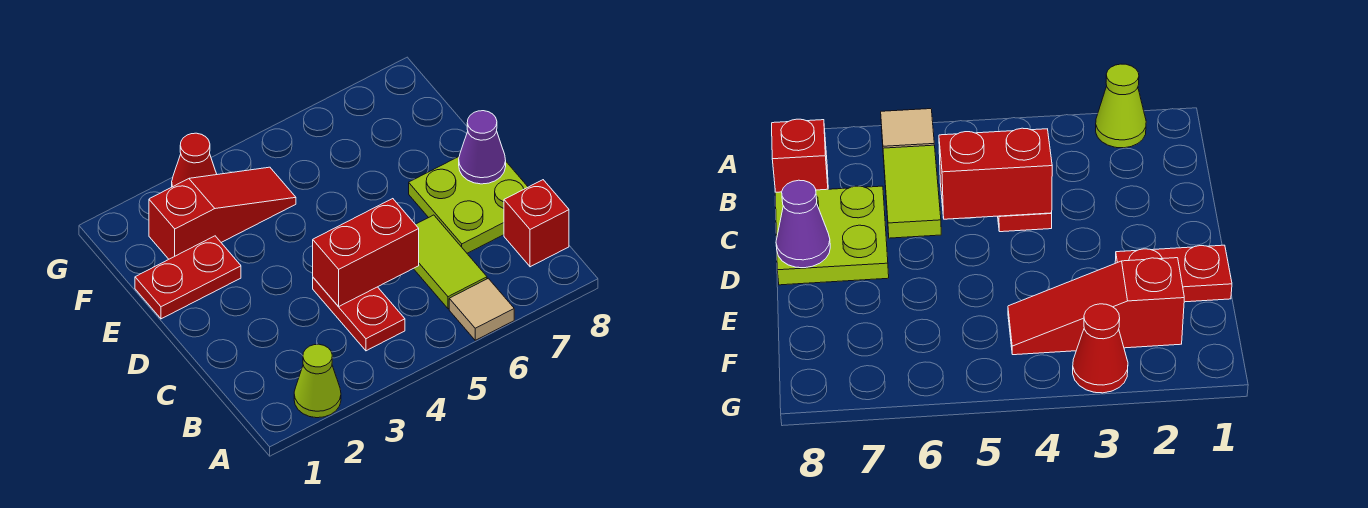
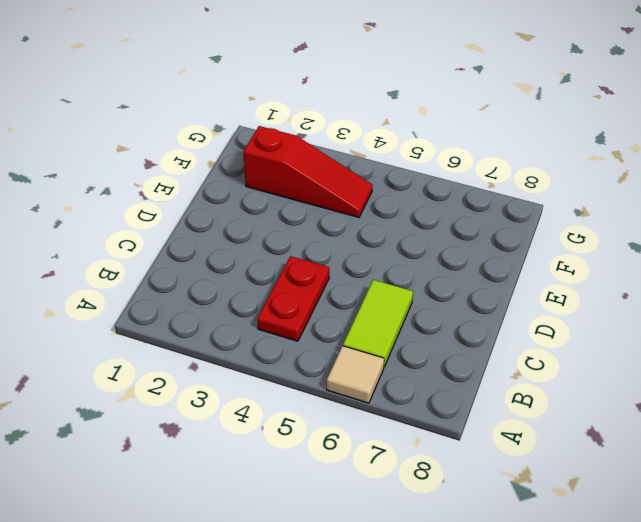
none -> lime cone A2 level 1
none -> red brick B8 level 1

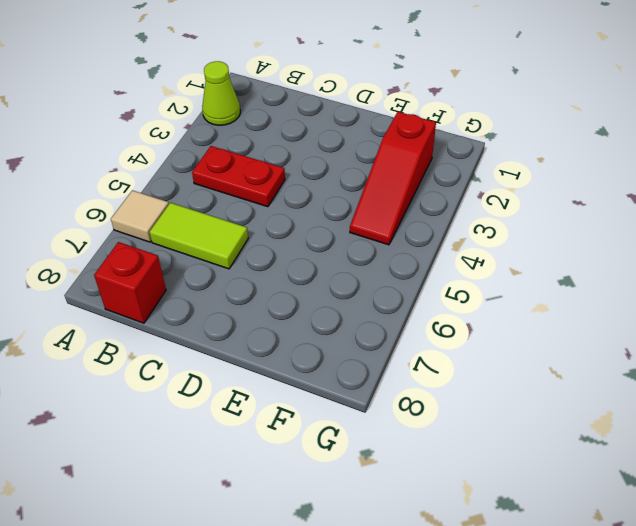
none -> lime plate C7:D8 level 1
none -> red plate E1:E2 level 1

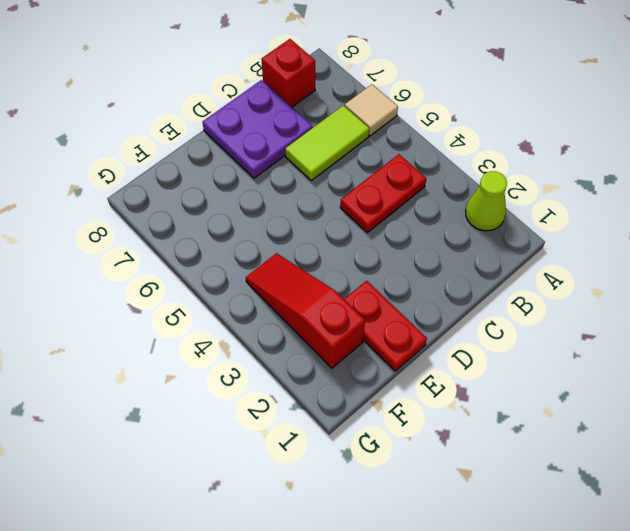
purple plate C7:D8 level 1 -> lime plate C7:D8 level 1
none -> red cone G3 level 1
none -> red brick C4:C5 level 2

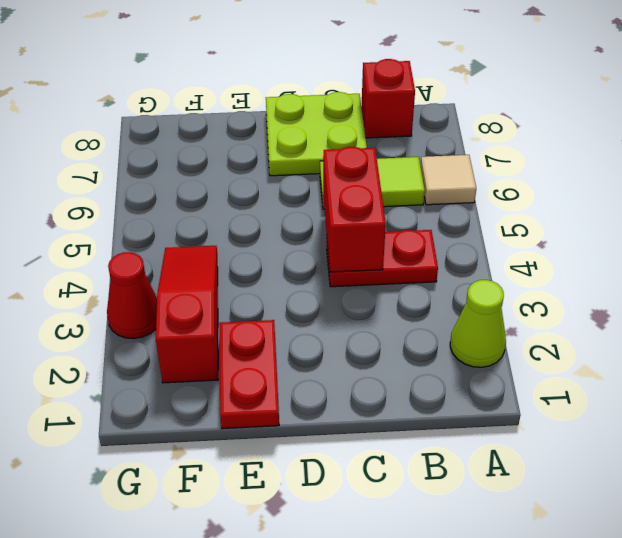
none -> purple cone D8 level 2

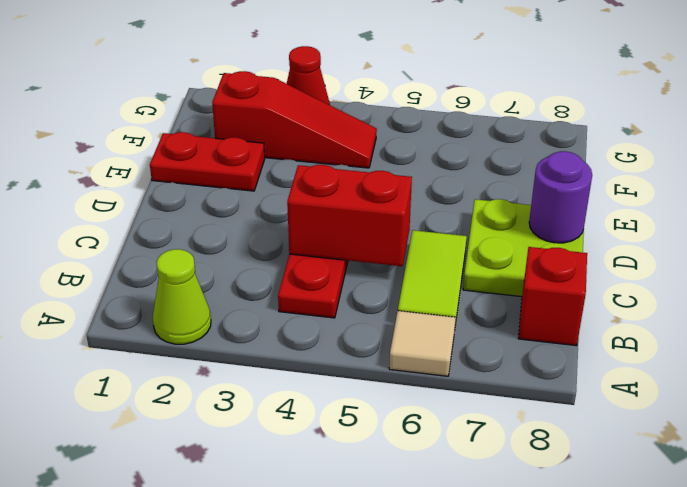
purple round brick D8 level 2 -> purple cone D8 level 2

